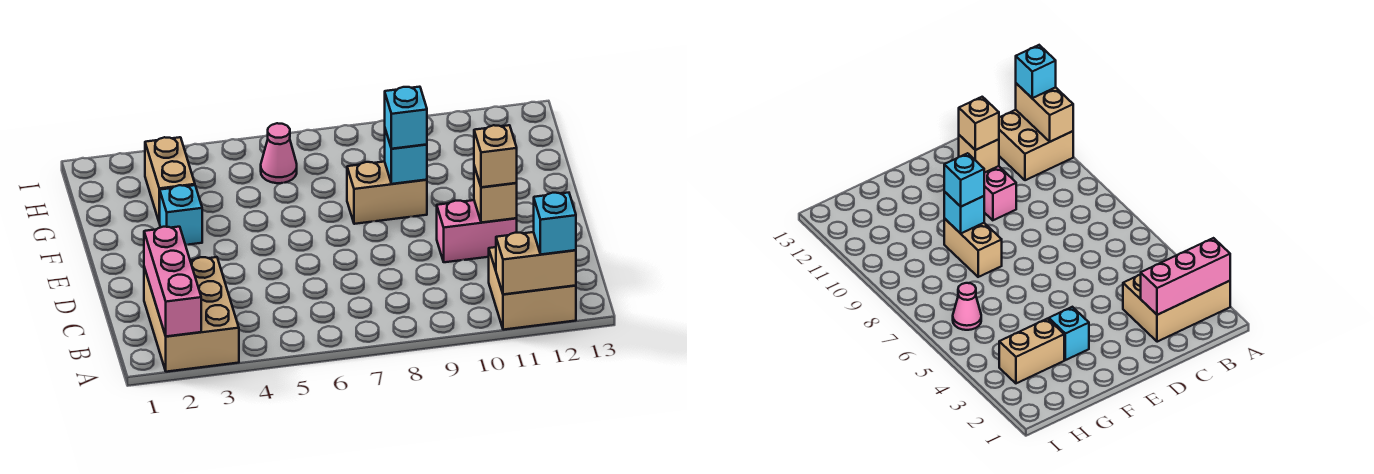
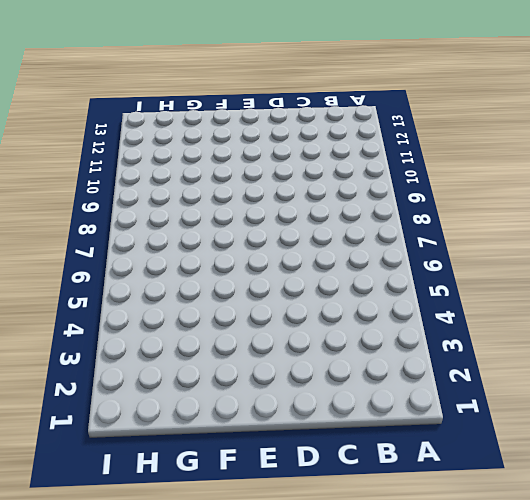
none -> tan brick A2:C3 level 1
none -> tan brick A11:B12 level 1
none -> pink brick D10:D11 level 1

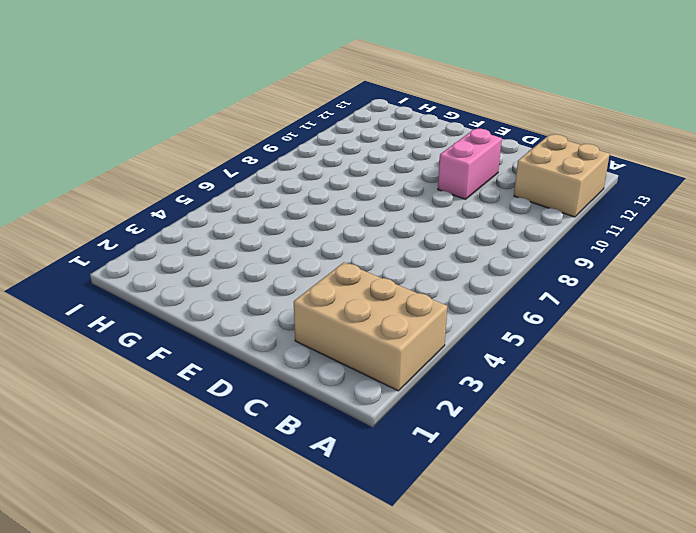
none -> cyan brick F3 level 1
none -> tan brick F8:F9 level 1
none -> tan brick G3:H3 level 1

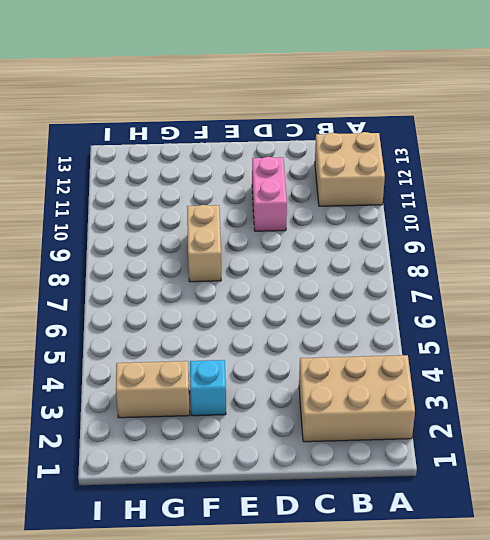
none -> pink cone H6 level 1
none -> pink brick A2:C2 level 2
none -> tan brick A11:A12 level 2

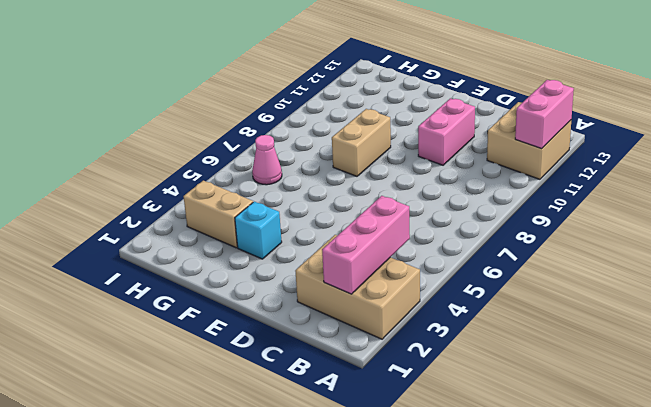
pink brick A11:A12 level 2 -> tan brick A11:A12 level 2
pink brick B2:B4 level 2 -> pink brick A2:C2 level 2
none -> tan brick D11 level 2
none -> cyan brick F9 level 2
none -> cyan brick A12 level 3

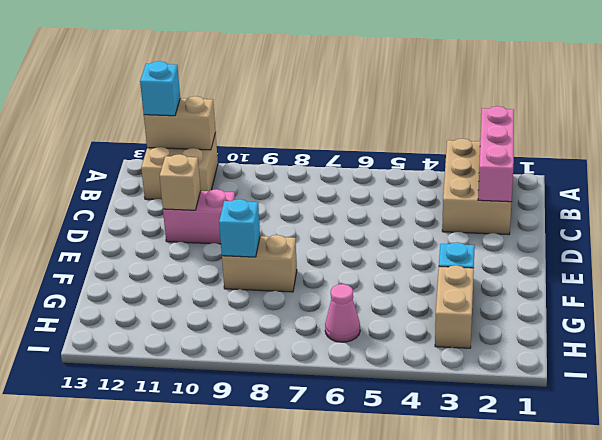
none -> tan brick D11 level 3
none -> cyan brick F9 level 3

